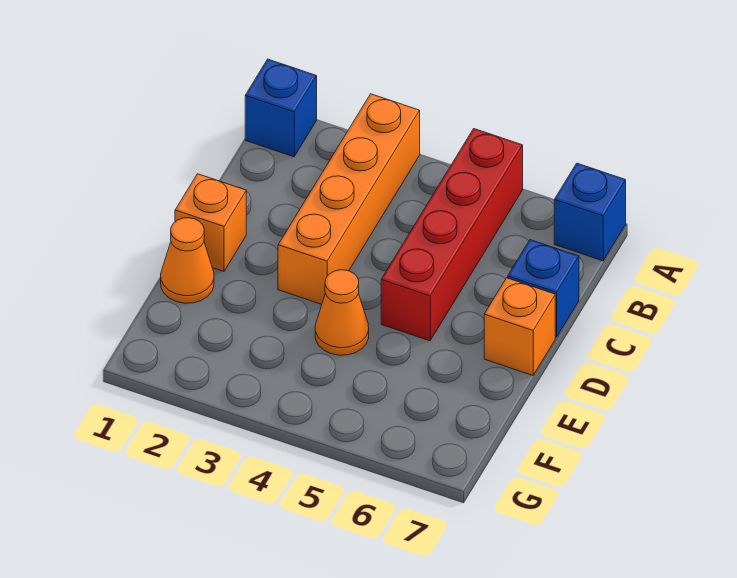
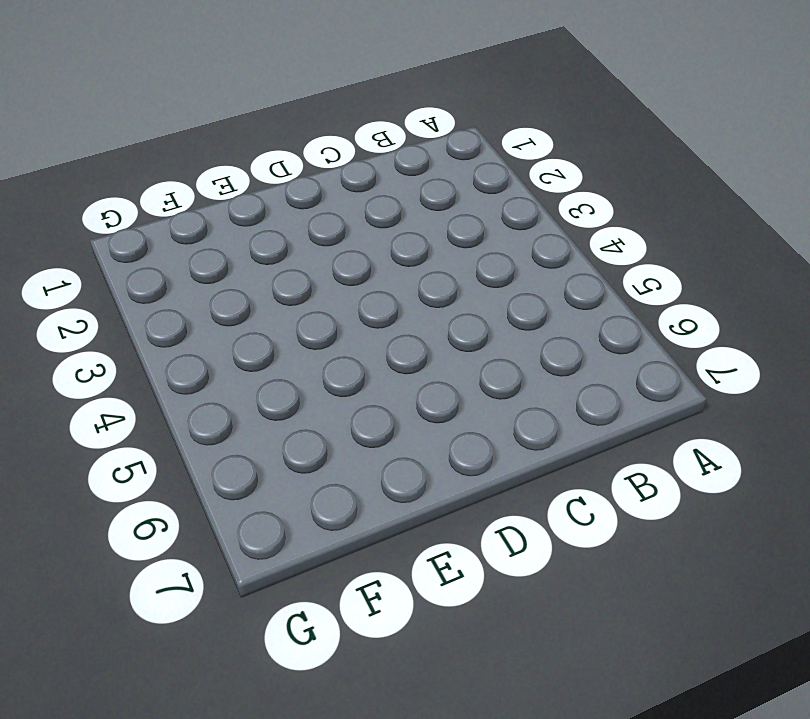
none -> blue brick A1 level 1
none -> orange brick A3:D3 level 1

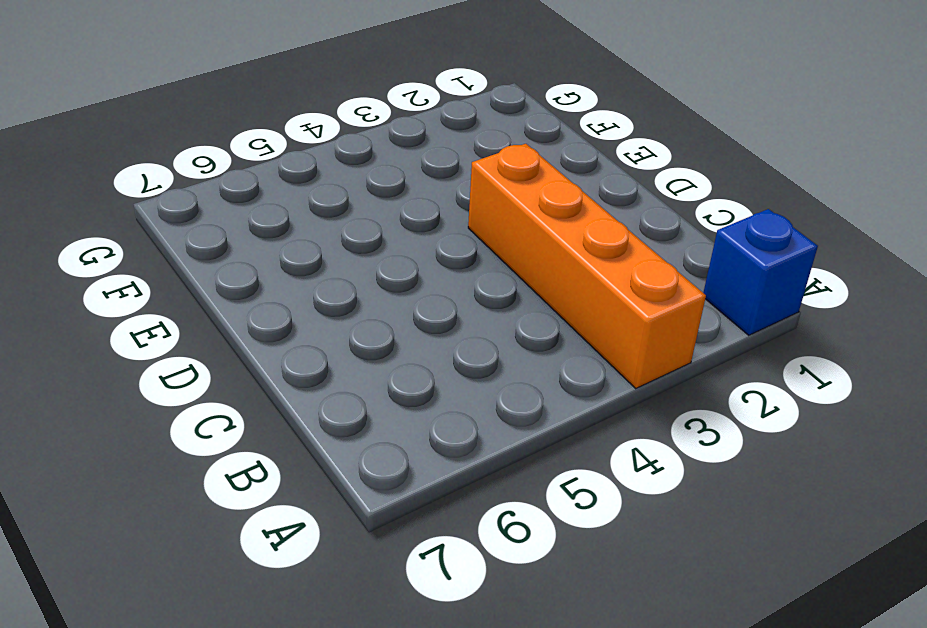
none -> red brick A5:D5 level 1
none -> blue brick A7 level 1

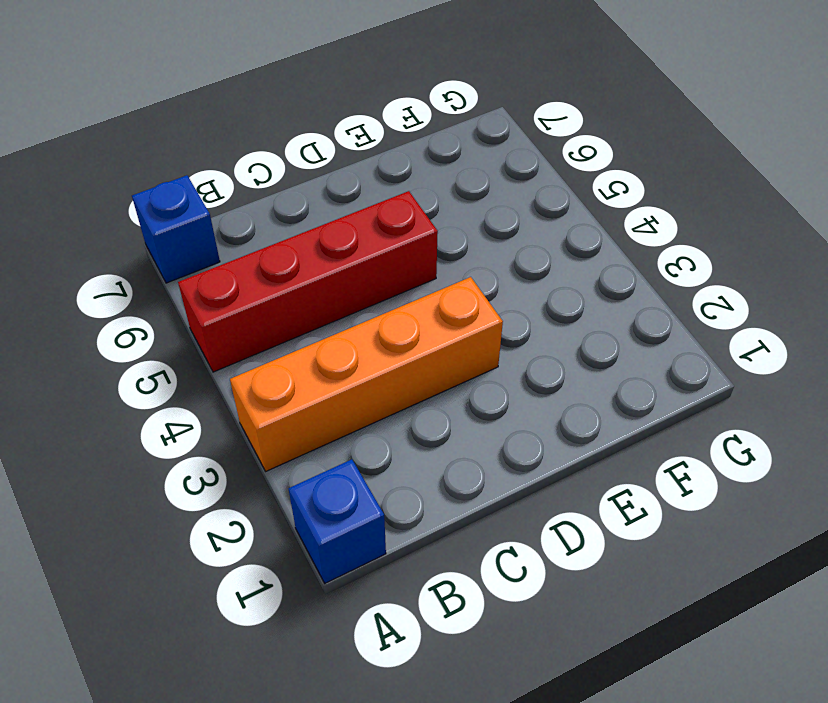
none -> blue brick C7 level 1
none -> orange brick D1 level 1

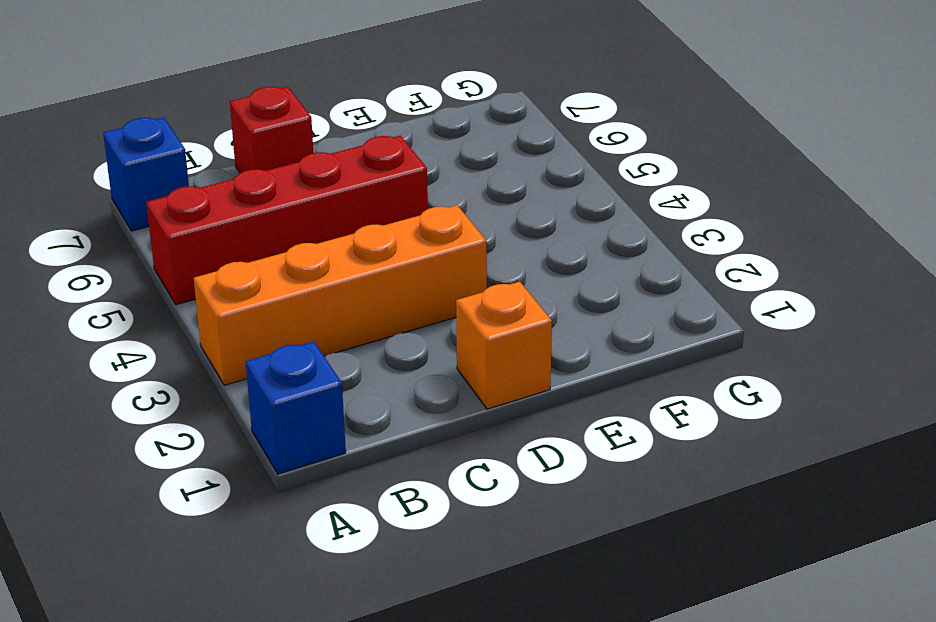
red brick C7 level 1 -> blue brick C7 level 1
none -> orange brick D7 level 1
none -> orange cone E1 level 1

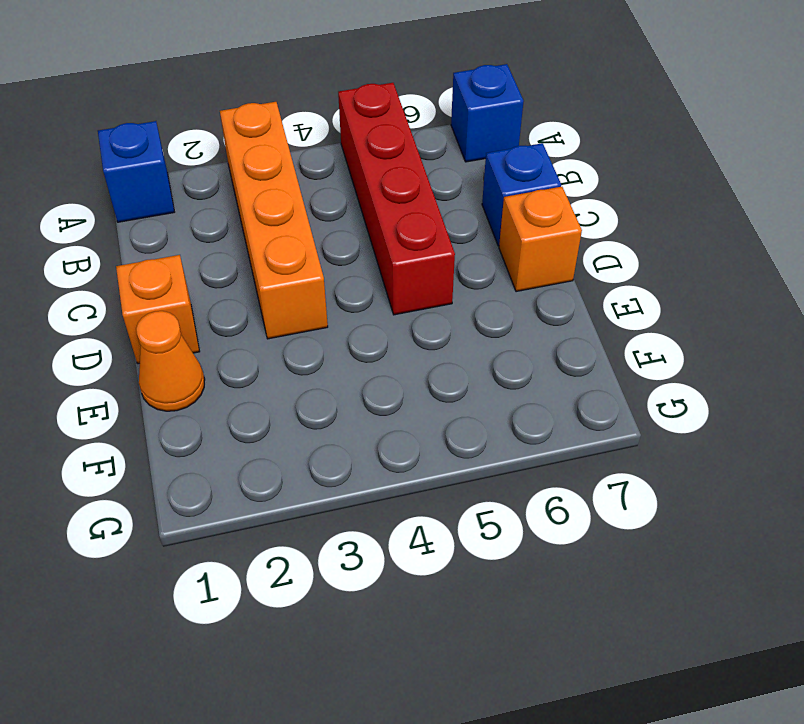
none -> orange cone E4 level 1

